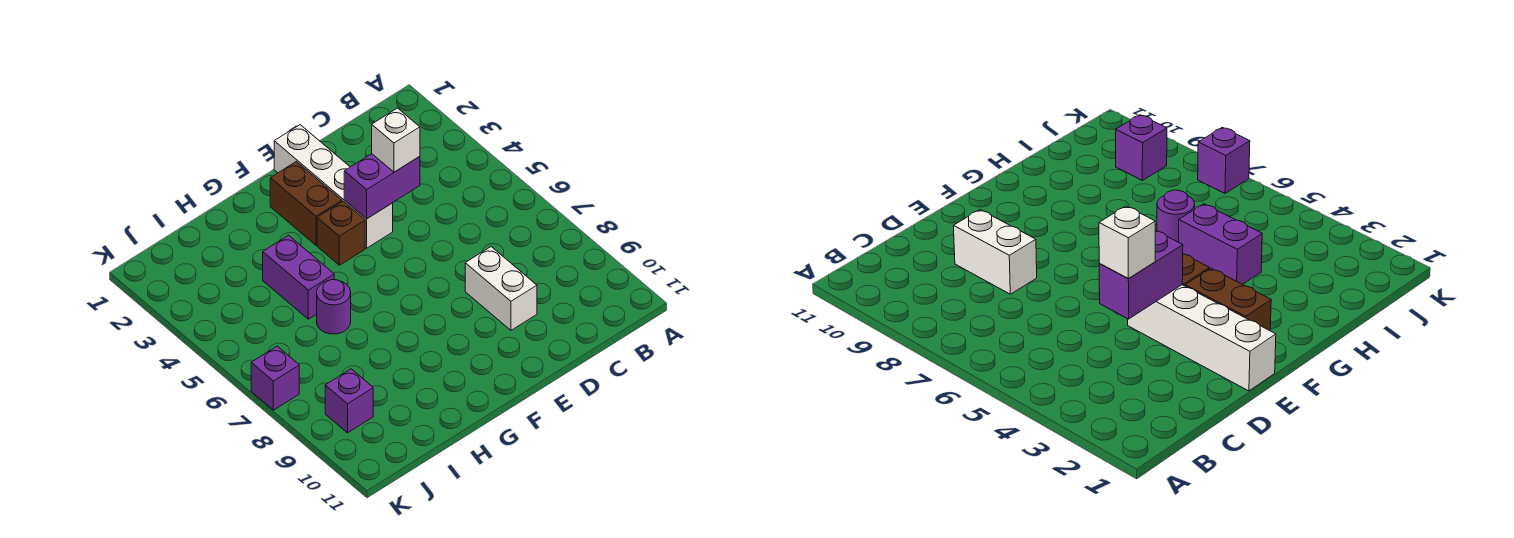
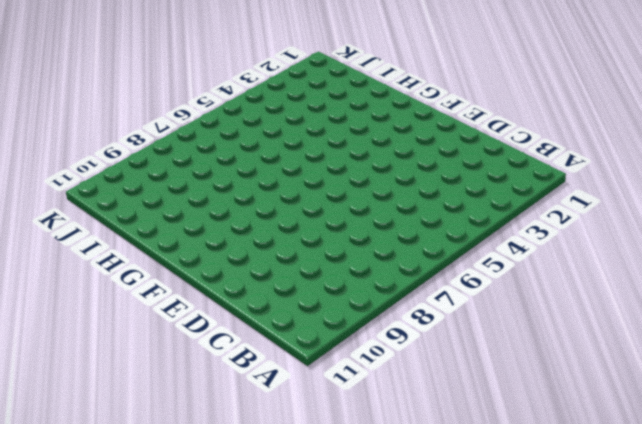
none -> white brick D8:D9 level 1
none -> white brick E1:E4 level 1

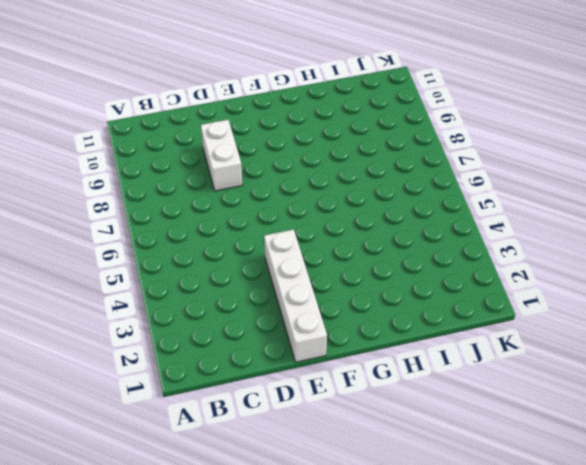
none -> brown brick F2:F3 level 1
none -> brown brick F4 level 1

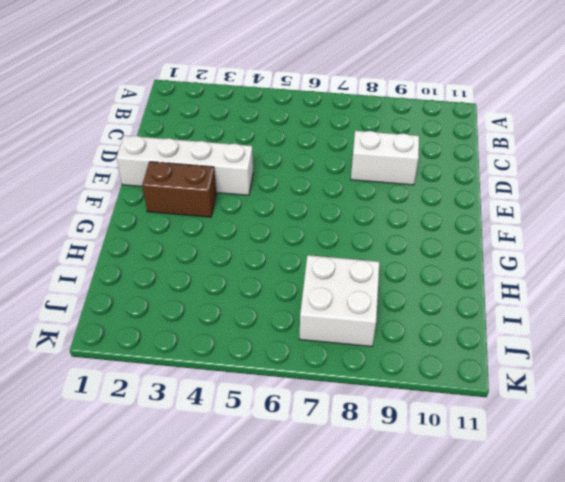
white brick I7:J8 level 1 -> none
none -> brown brick F4 level 1
none -> purple brick H4:H5 level 1

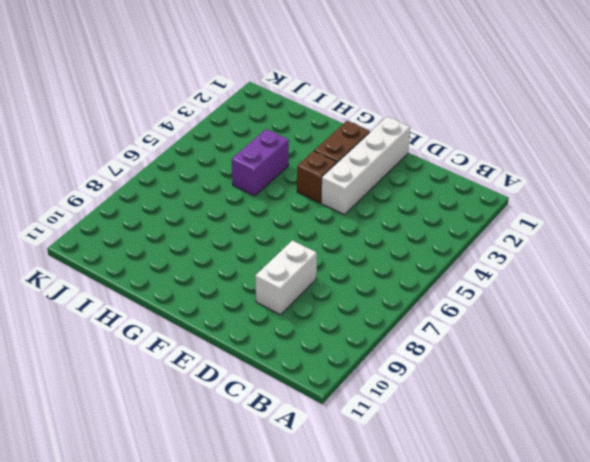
none -> purple round brick H6 level 1
none -> purple brick J9 level 1

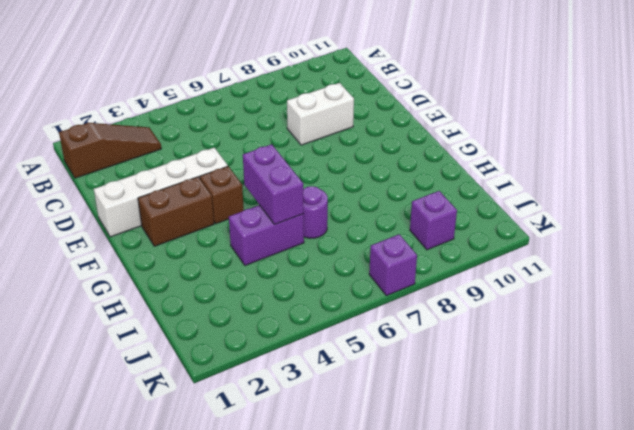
brown slope B1:B3 level 1 top 1 -> none
purple brick G5:H5 level 2 -> purple brick D4:E4 level 2
none -> white brick D4 level 3

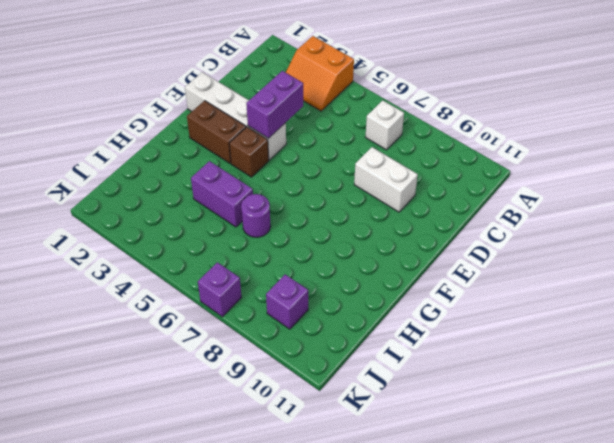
orange slope A3:B4 level 1 top A -> none
white brick B7 level 1 -> white brick D4 level 3

